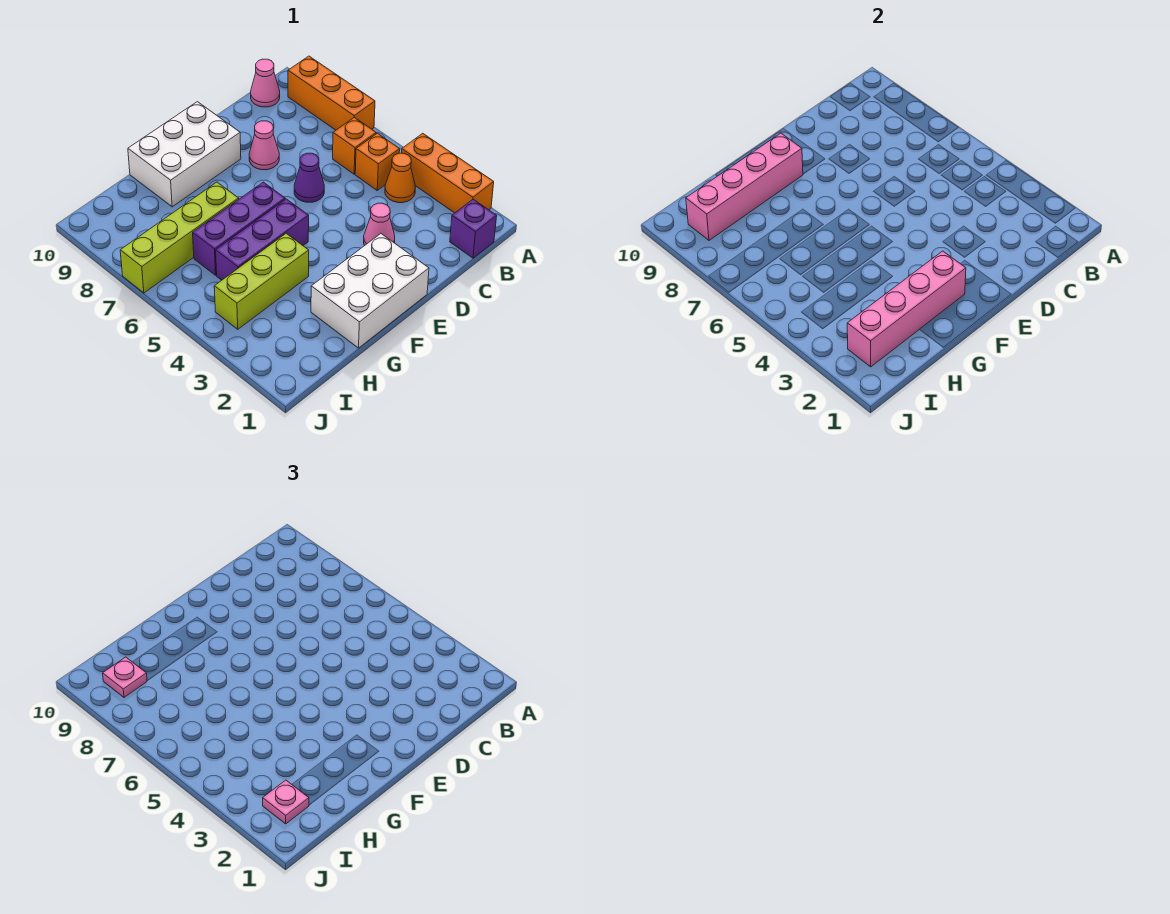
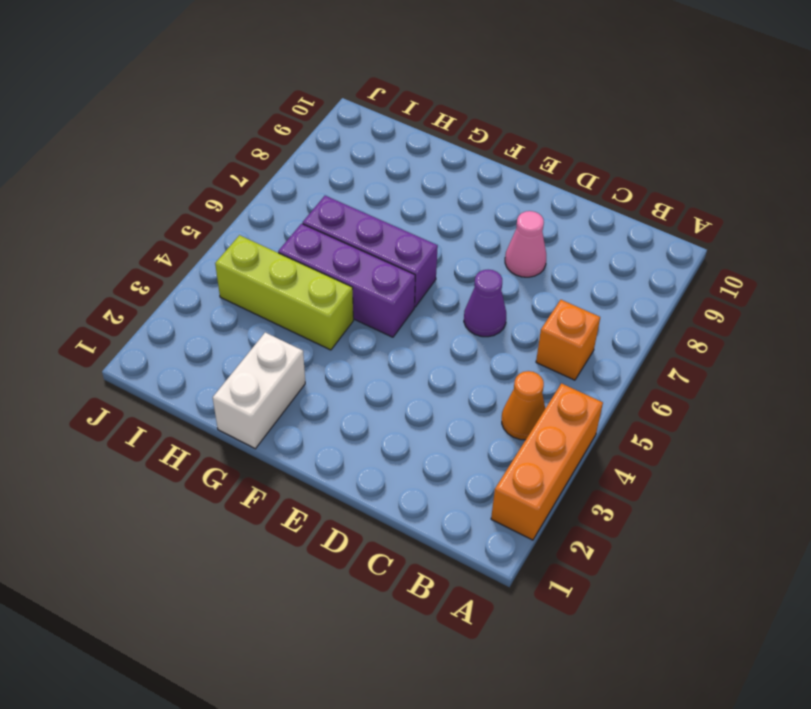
white brick G1:G2 level 1 -> white brick E1:G2 level 1
none -> orange brick A7:A9 level 1
none -> purple brick B1 level 1
none -> orange brick B5 level 1

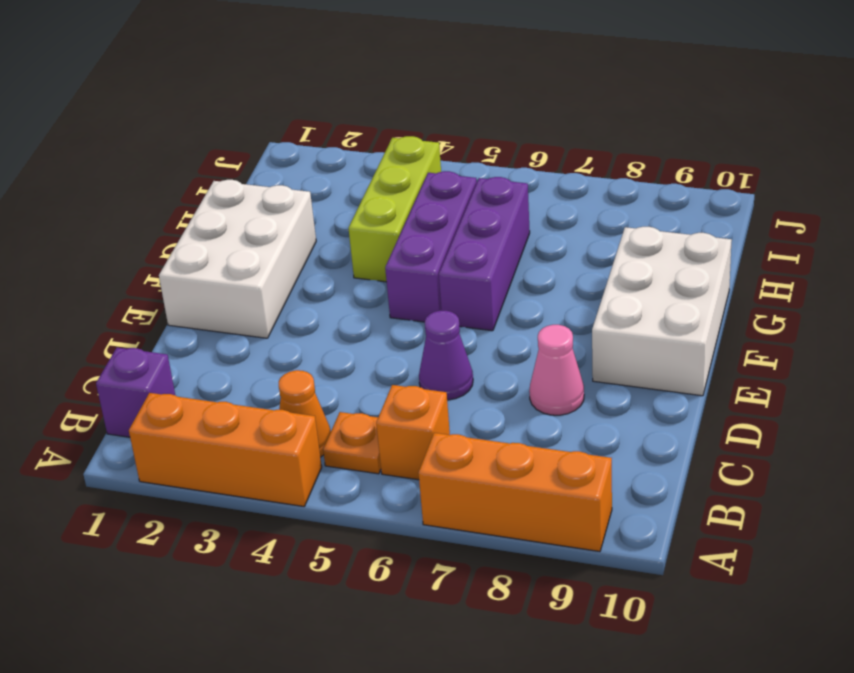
orange plate B5 level 1 -> orange brick B5 level 1
none -> pink cone B10 level 1
none -> pink cone D3 level 1
none -> lime brick G7:J7 level 1

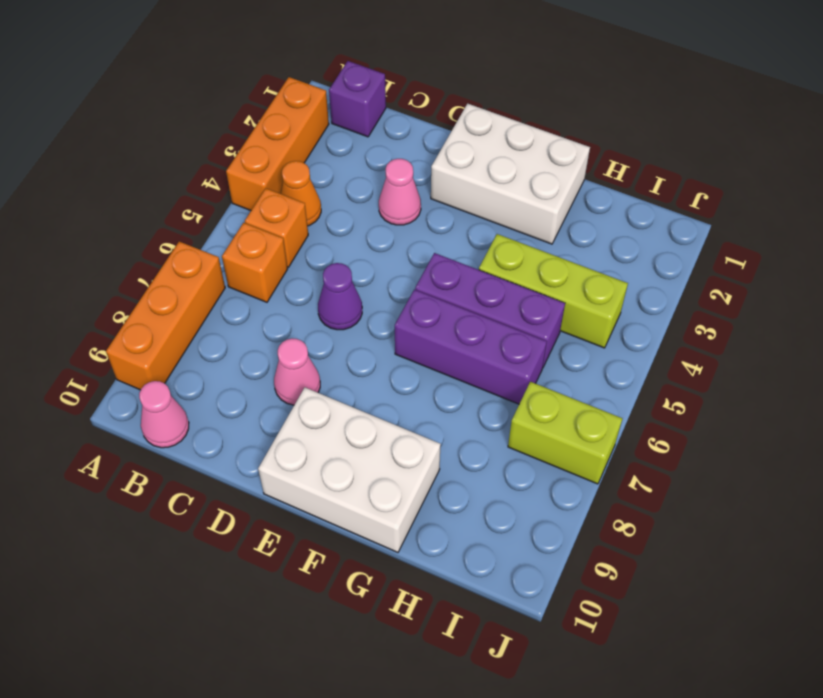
lime brick I7:J7 level 1 -> lime brick G7:J7 level 1
none -> pink brick F2:I2 level 2
none -> pink brick F9:I9 level 2
none -> pink plate I2 level 3

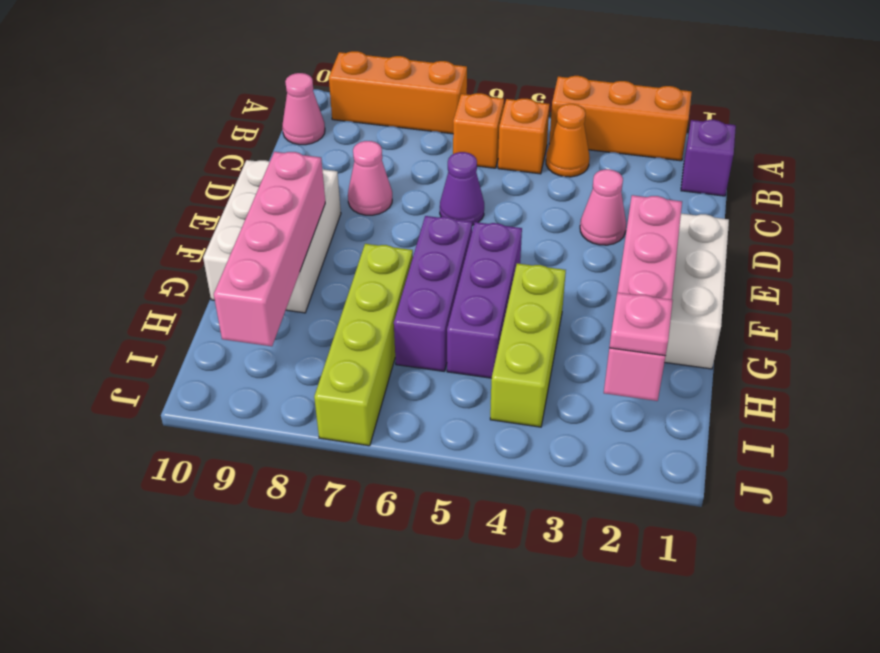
none -> pink plate I9 level 3

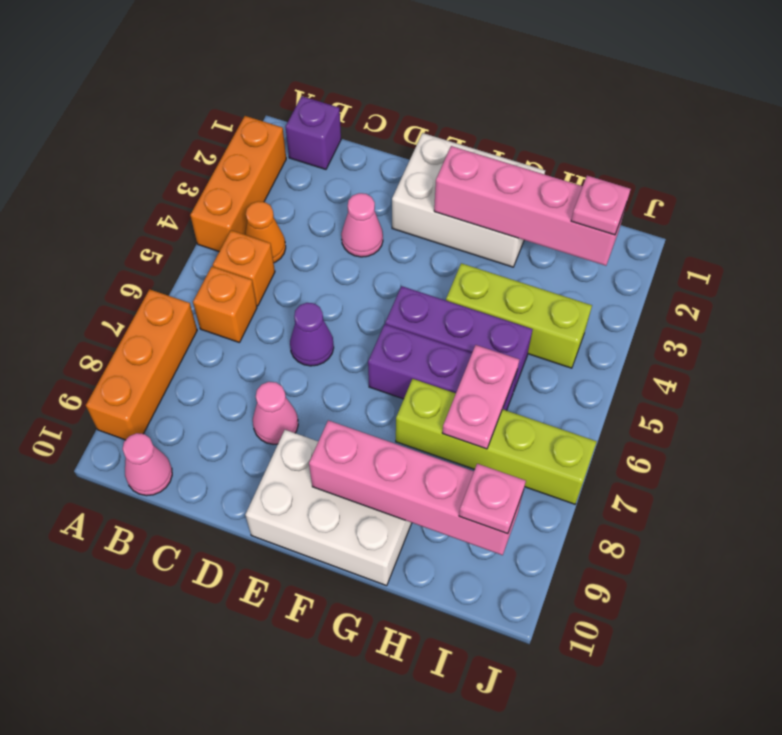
pink plate H6:H7 level 2 -> none

